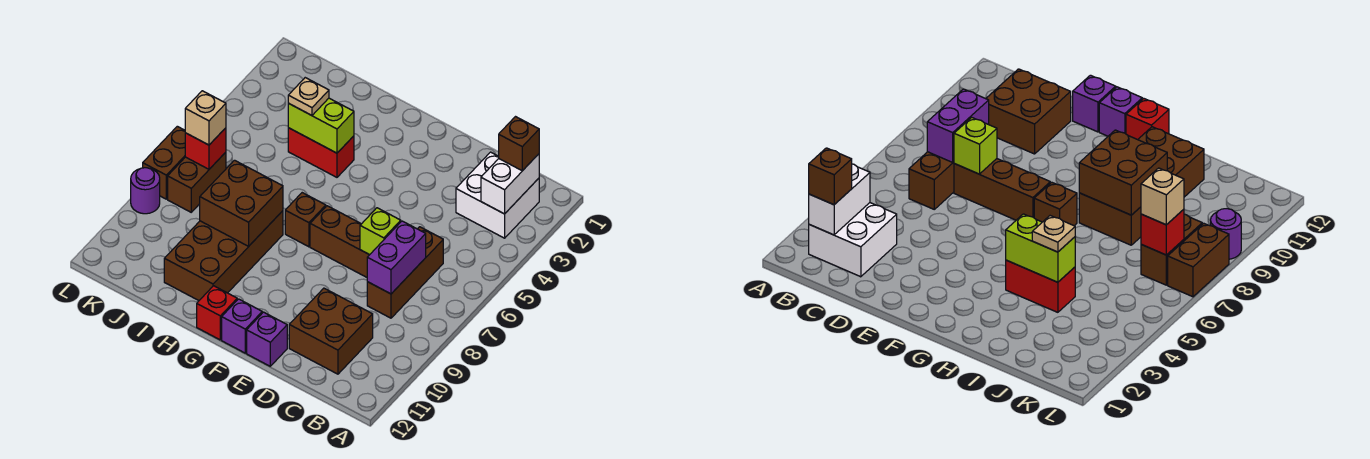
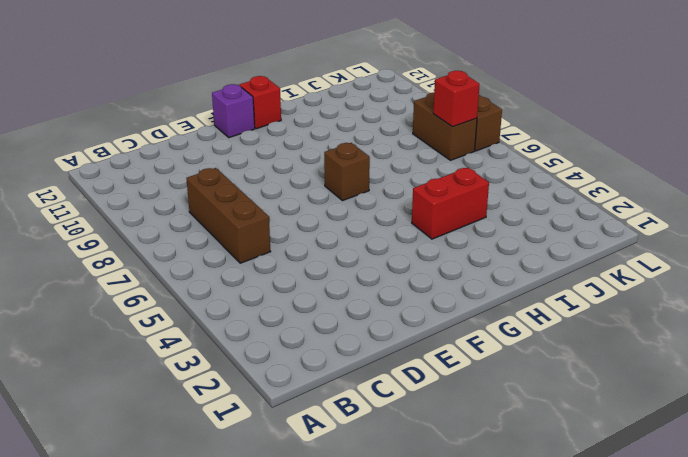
none -> white brick B2:C3 level 1
none -> brown brick C10:D11 level 1
none -> brown brick D7:F7 level 1

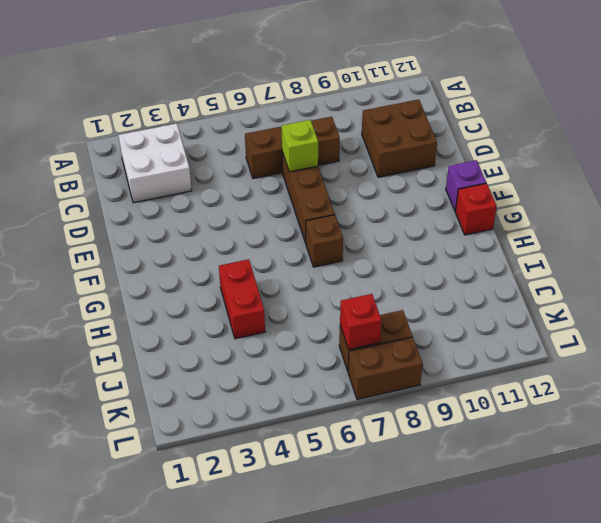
none -> purple brick E12 level 1
none -> brown brick H8:I11 level 1
none -> purple round brick L9 level 1

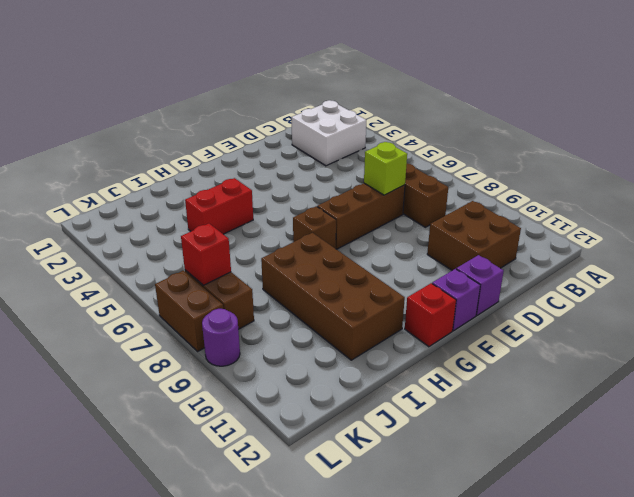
none -> white brick B2:B3 level 2
none -> purple brick C7:C8 level 2
none -> lime brick H4:I4 level 2

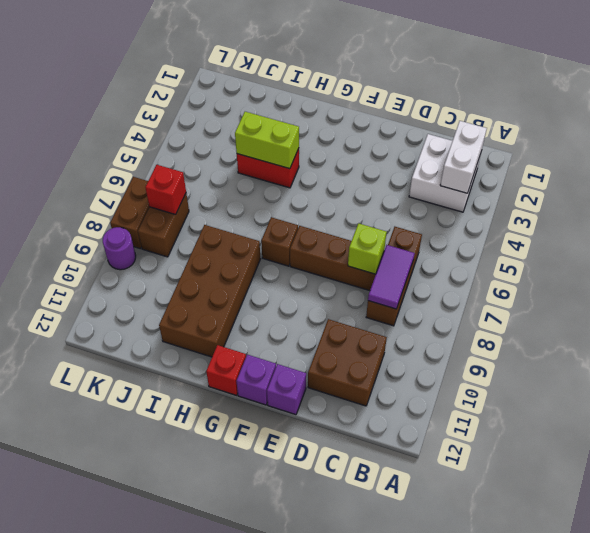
purple tile C7:C8 level 2 -> purple brick C7:C8 level 2
none -> brown brick H8:I9 level 2
none -> brown brick B2 level 3
none -> tan plate I4 level 3

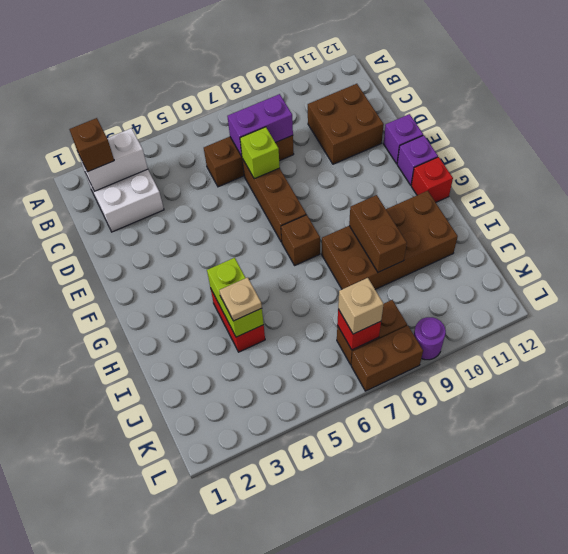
brown brick H9:I9 level 2 -> brown brick H8:I9 level 2

